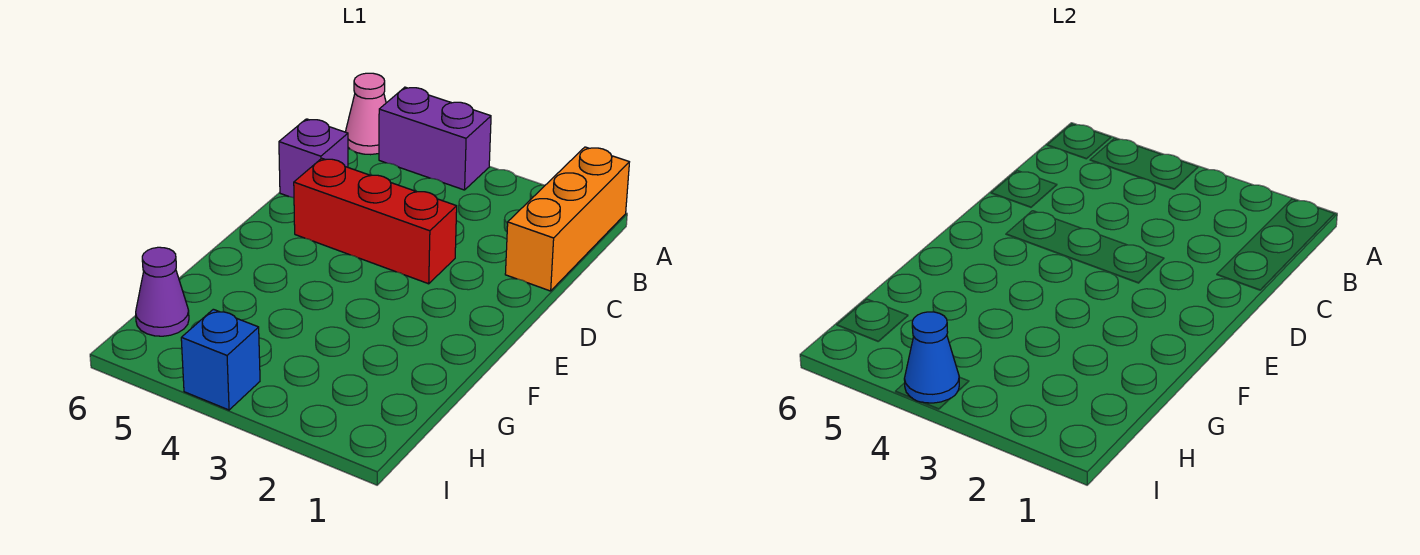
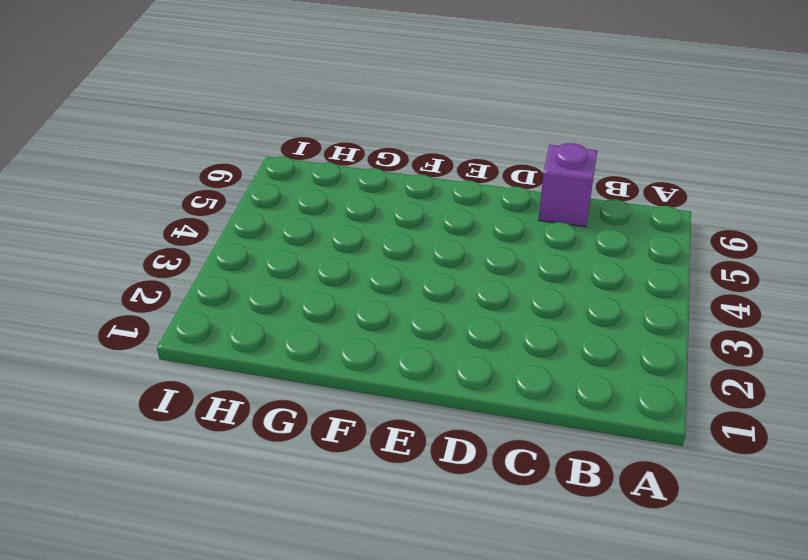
none -> orange brick A1:C1 level 1
none -> purple brick A4:A5 level 1

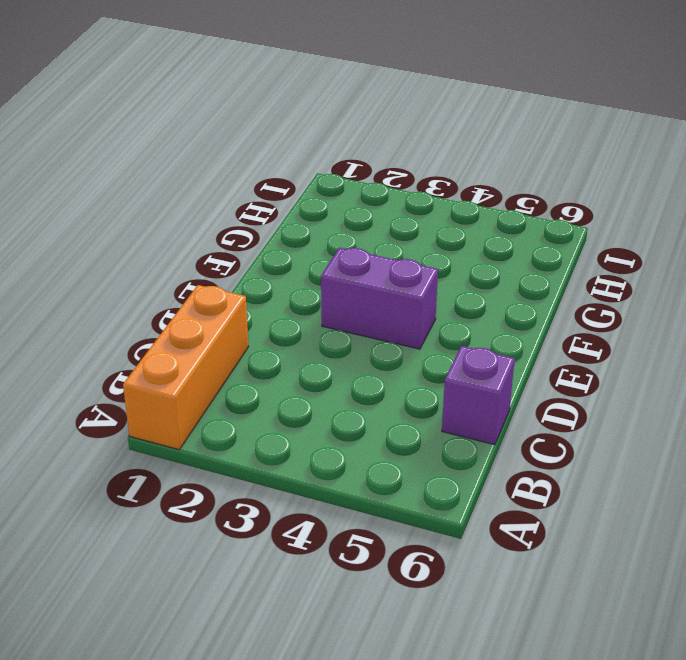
purple brick E3:E4 level 1 -> purple brick A4:A5 level 1
none -> pink cone A6 level 1
none -> red brick D3:D5 level 1

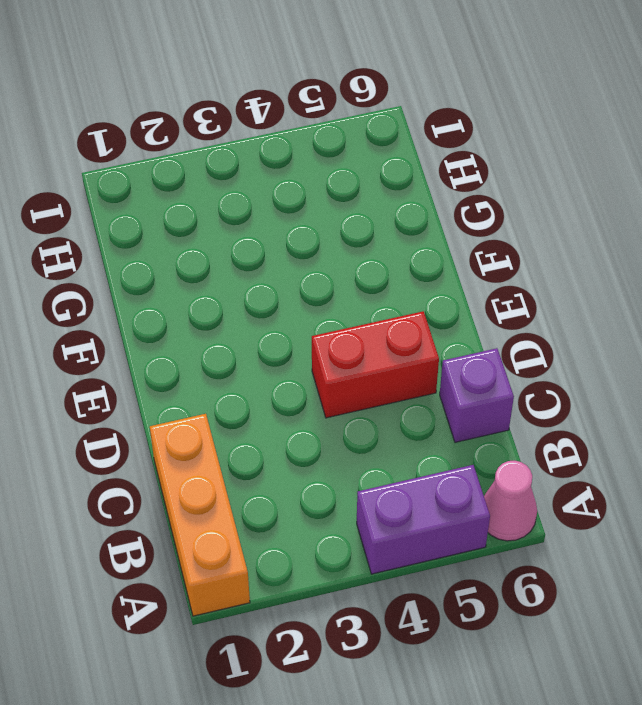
red brick D4:D5 level 1 -> red brick D3:D5 level 1
none -> purple cone H6 level 1
none -> blue brick I4 level 1

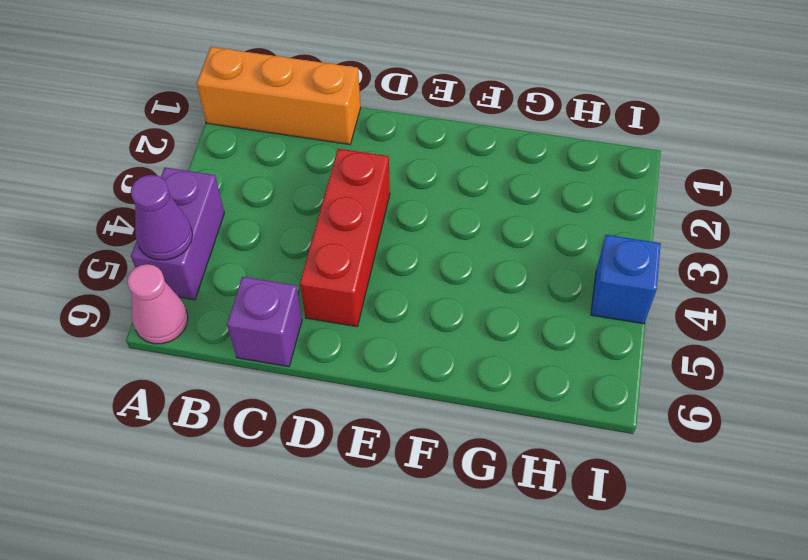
purple cone A5 level 2 -> purple cone H6 level 1
none -> blue cone I4 level 2

